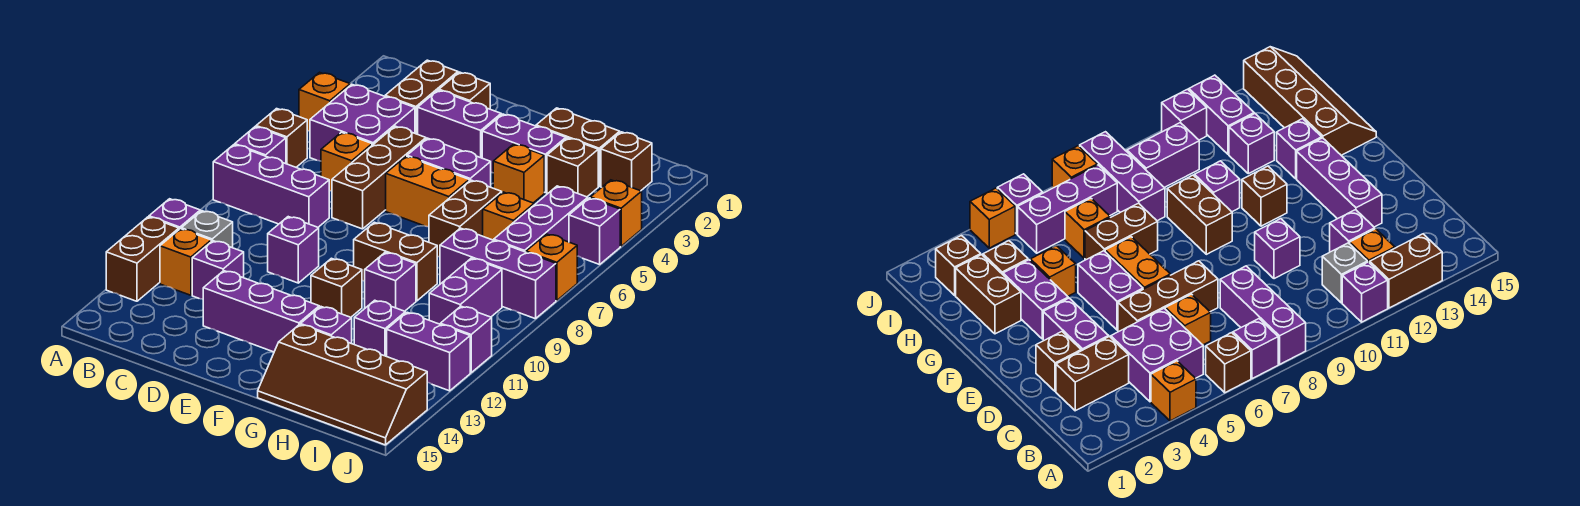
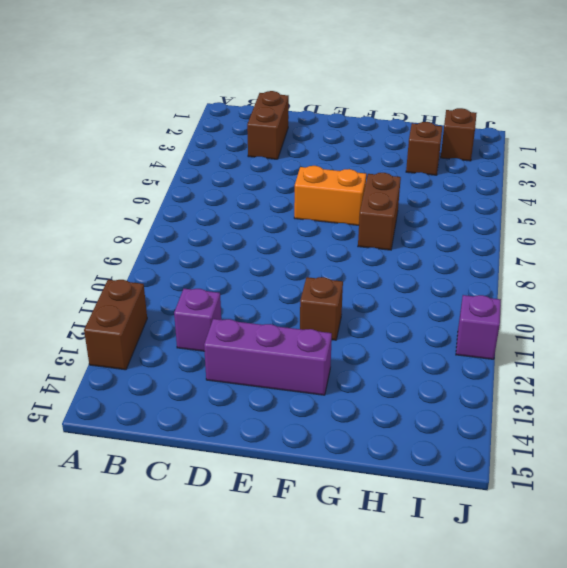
none -> orange brick A4 level 1
none -> brown brick A6 level 1
none -> purple brick A7 level 1
none -> purple brick A8:C8 level 1

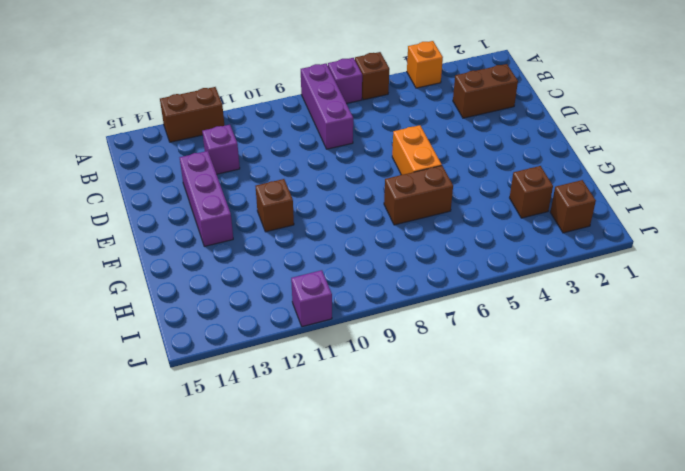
none -> purple brick A11 level 1
none -> purple brick B4:C5 level 1
none -> grey brick B11 level 1
none -> orange brick B12 level 1

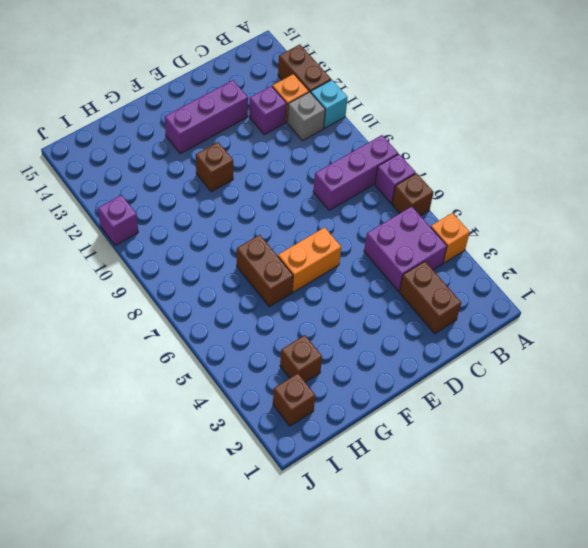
cyan brick A11 level 1 -> purple brick A11 level 1
none -> orange brick C6 level 1
none -> brown brick D2 level 1
none -> purple brick D3:E3 level 1
none -> brown brick D5:D7 level 1

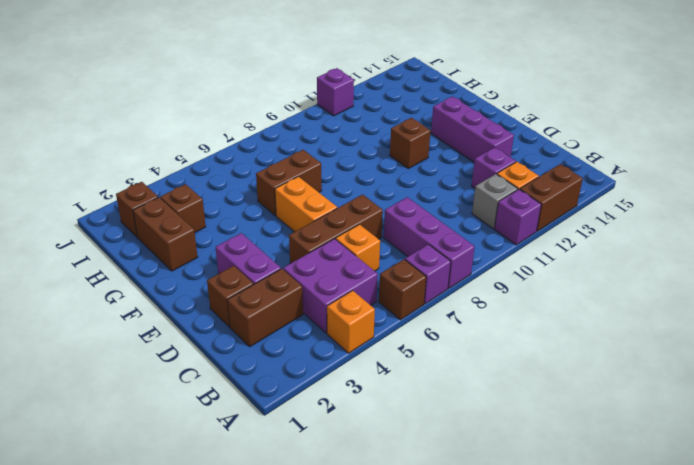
none -> purple brick D10 level 1
none -> purple brick E5:F5 level 1
none -> purple brick F3:G3 level 1
none -> brown brick F9:G9 level 1

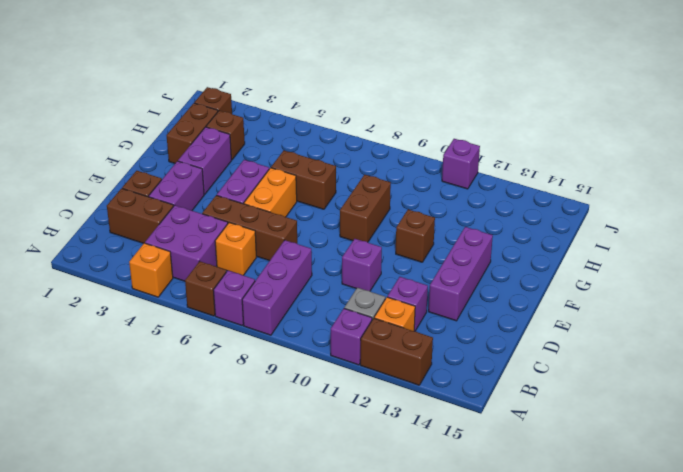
none -> orange brick G4 level 1
none -> purple brick G10 level 1
none -> purple brick G13 level 1
none -> brown slope G14:J15 level 1 top 14

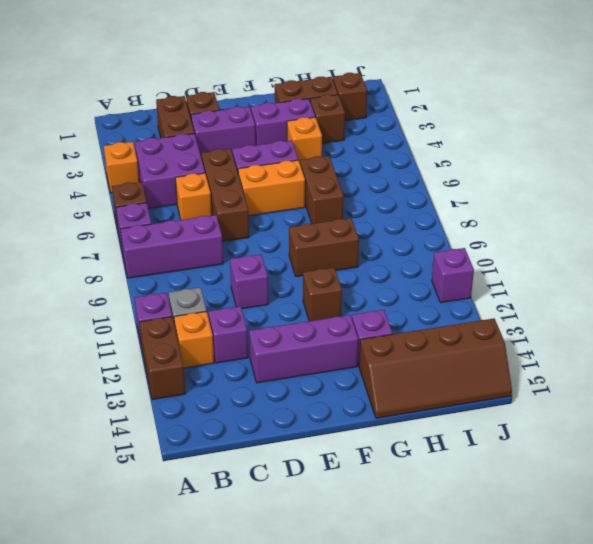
none -> purple brick G10 level 1
none -> orange brick H6 level 1
none -> purple brick H8:J8 level 1
none -> purple brick H12 level 1

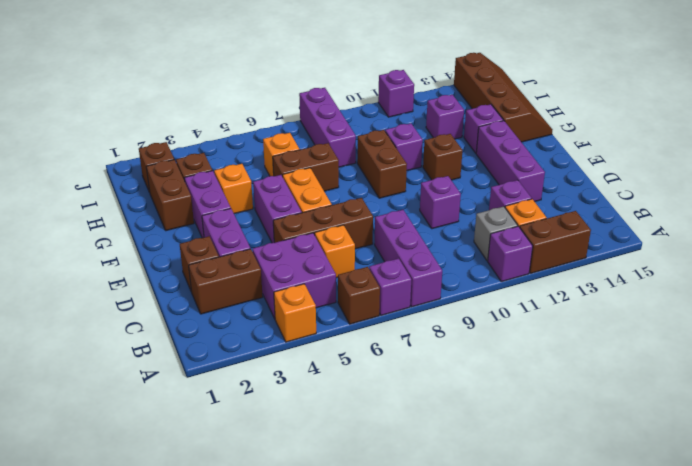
none -> purple brick I5:I7 level 1
none -> purple brick I9:I10 level 1
none -> purple brick I12:J12 level 1
none -> orange brick J4 level 1

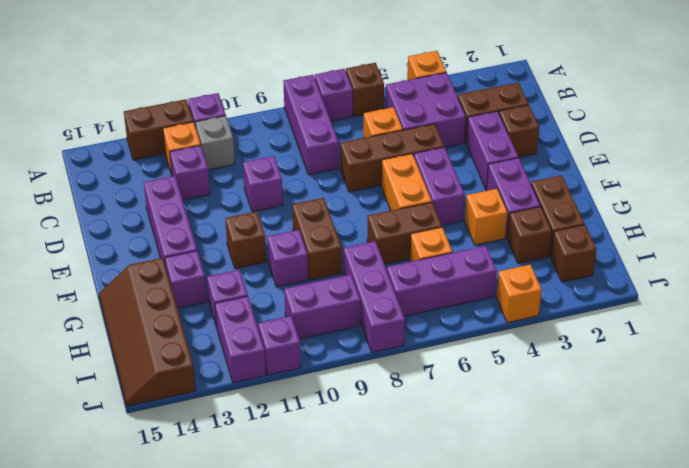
none -> purple brick J5 level 1
none -> orange brick J7 level 1

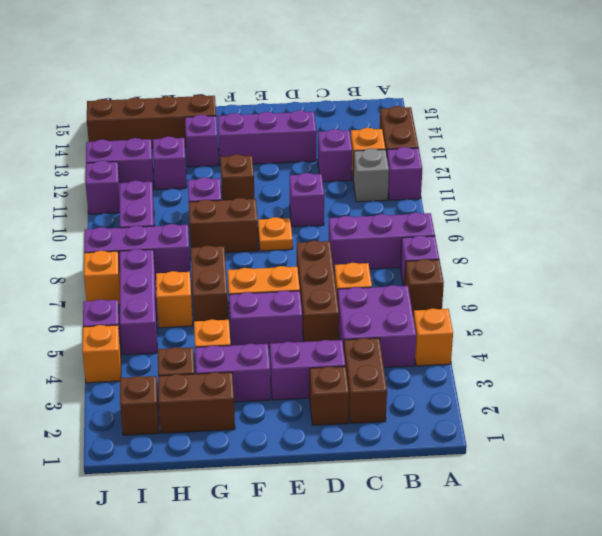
orange plate E9 level 1 -> none

